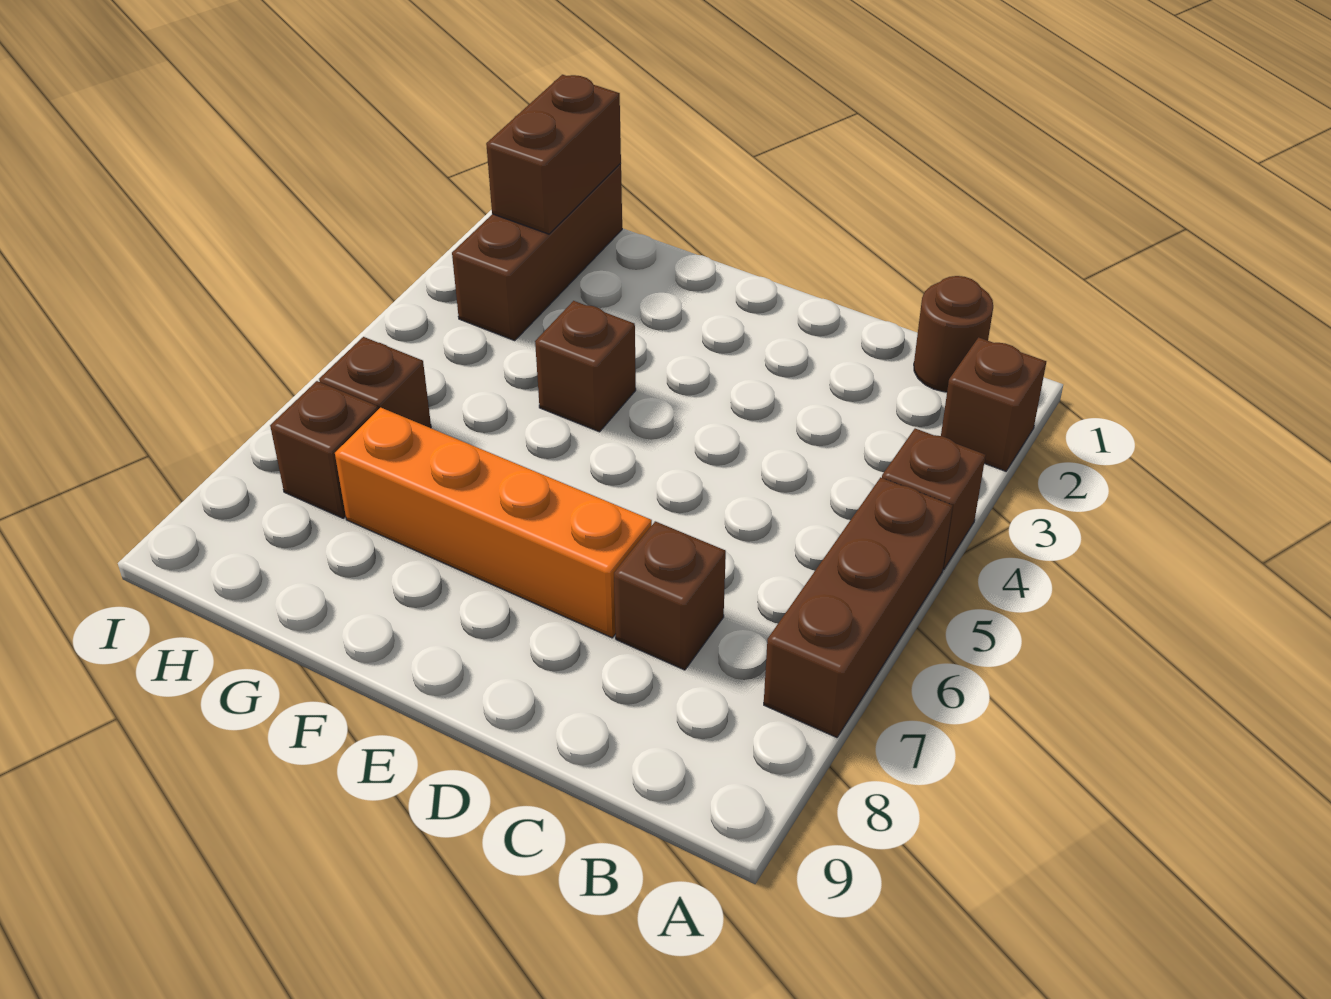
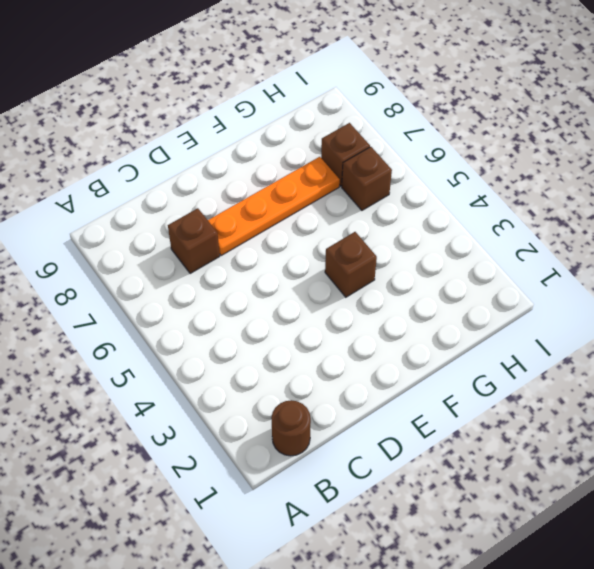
orange plate D7:G7 level 1 -> orange brick D7:G7 level 1
none -> brown brick A2 level 1
none -> brown brick A4 level 1

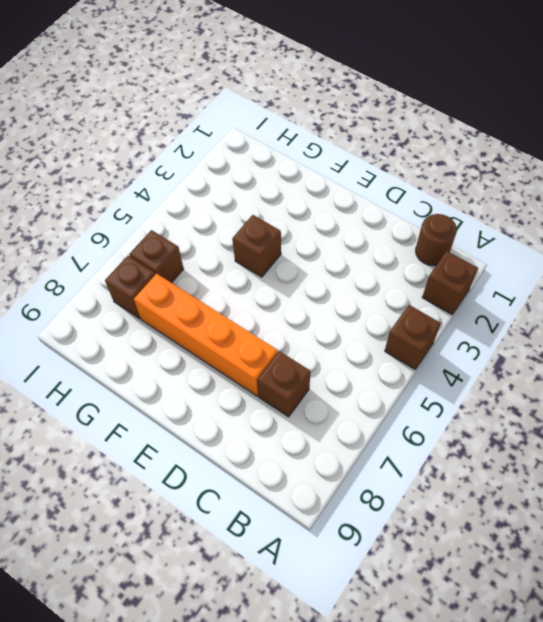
none -> brown brick A5:A7 level 1
none -> brown brick H1:H3 level 1

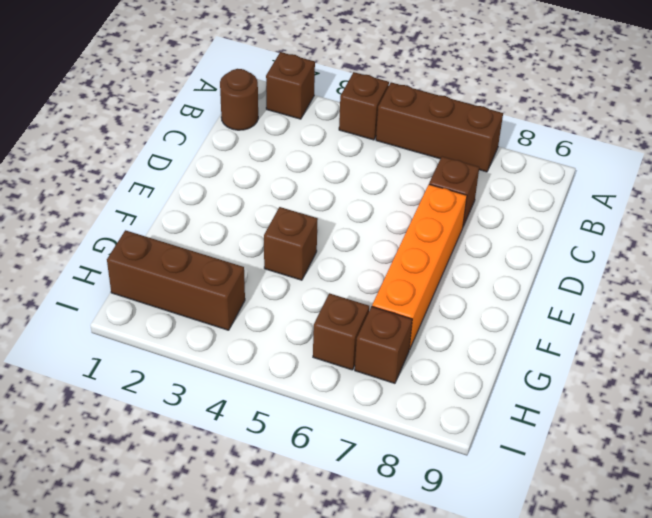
none -> brown brick H1:H2 level 2

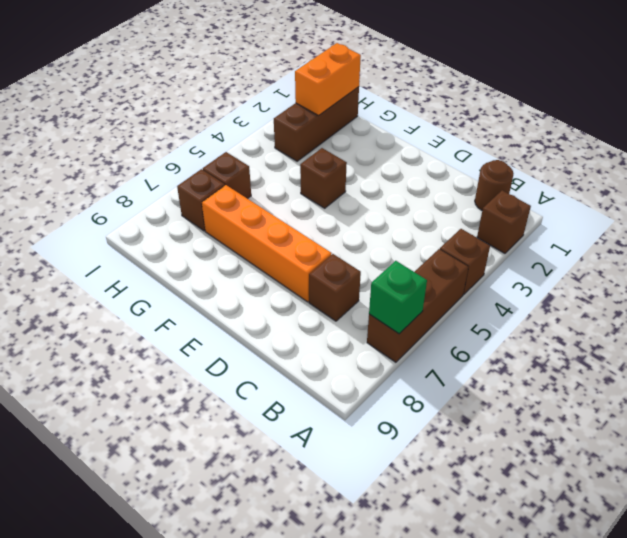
green brick A7 level 2 -> none
orange brick H1:H2 level 2 -> brown brick H1:H2 level 2

